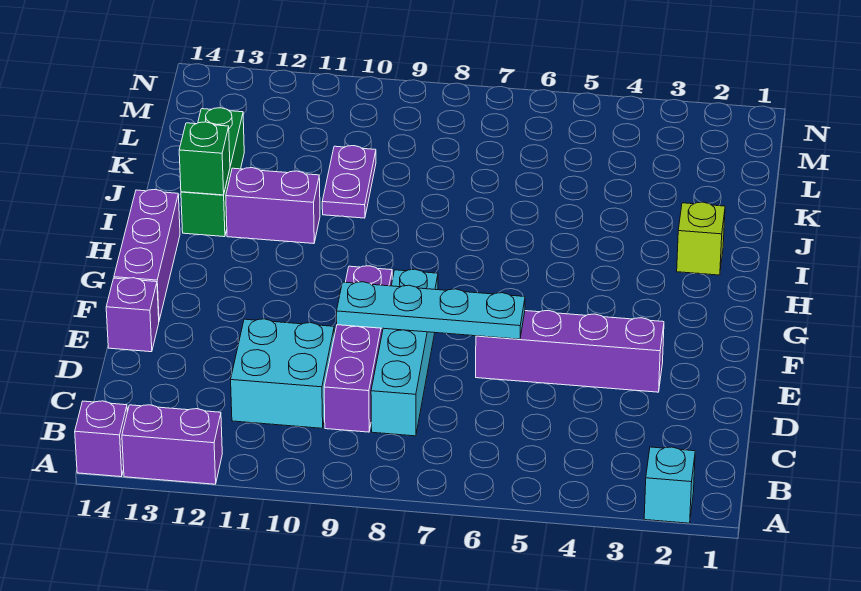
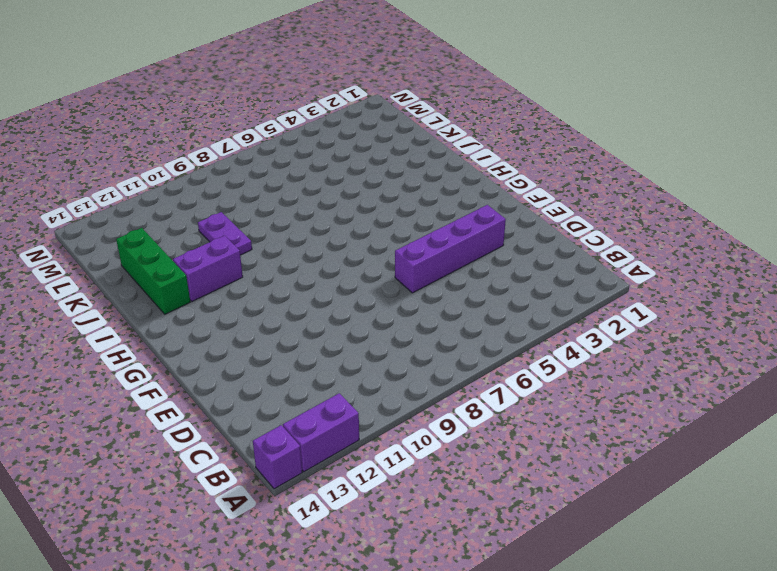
none -> cyan brick A2 level 1
none -> cyan brick C8:F8 level 1
none -> purple brick C9:F9 level 1

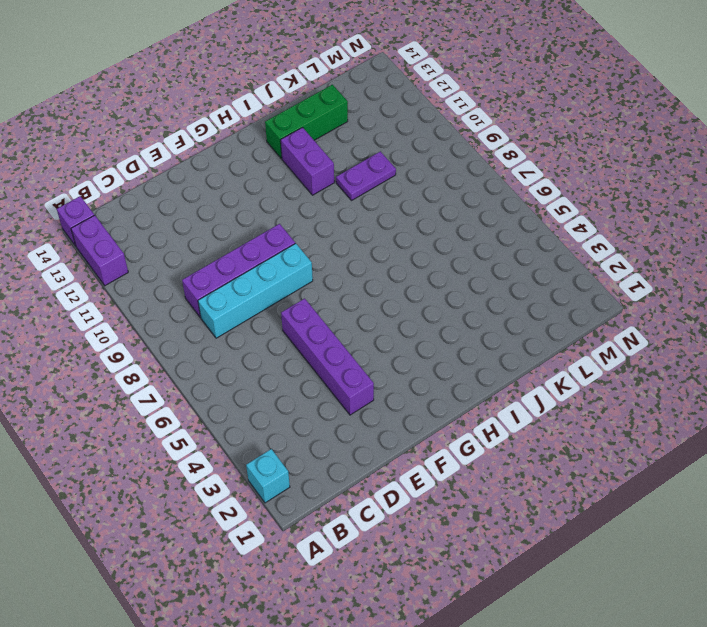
none -> cyan brick C10:D11 level 1
none -> purple brick E14 level 1
none -> purple brick F14:H14 level 1

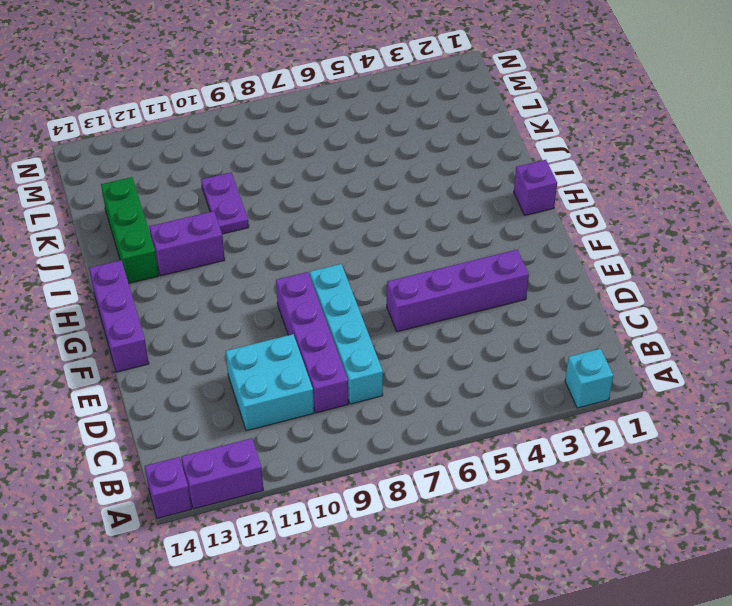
purple brick H1 level 1 -> purple brick E14 level 1
none -> lime brick I2 level 1
none -> cyan plate E6:E9 level 2
none -> green brick I13 level 2

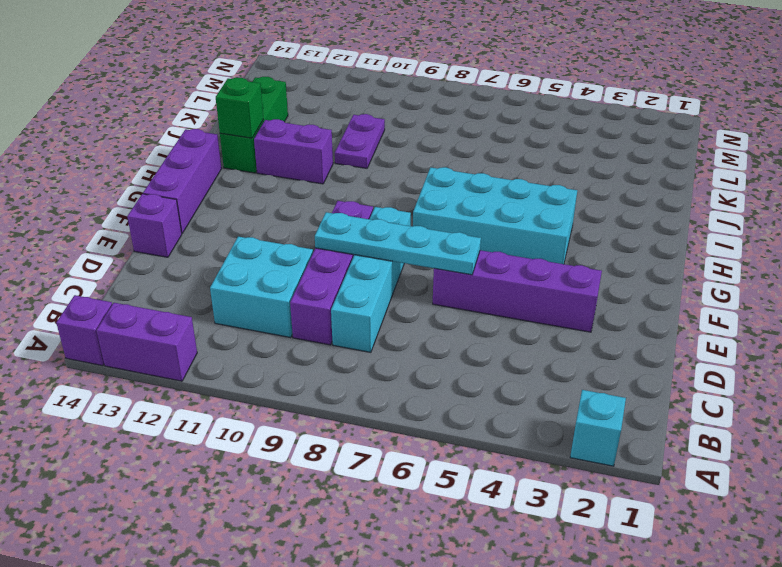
cyan brick G4:H7 level 1 -> none
none -> lime brick I2 level 1

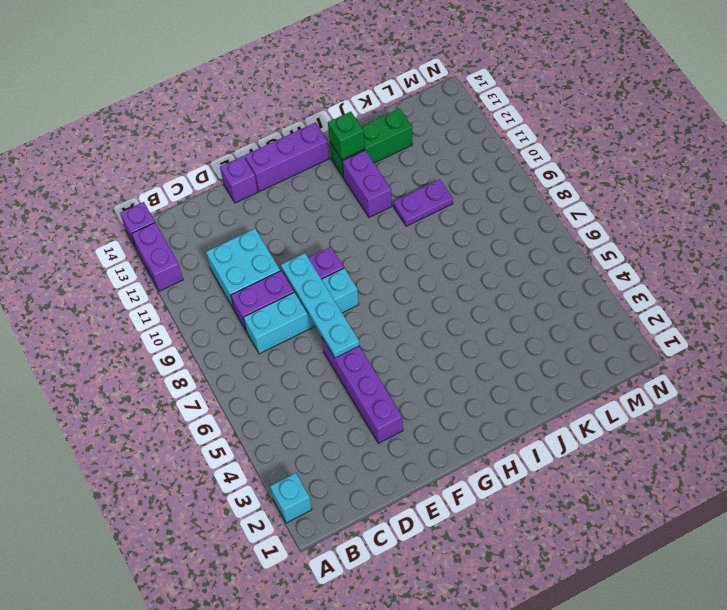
none -> lime brick I2 level 1

